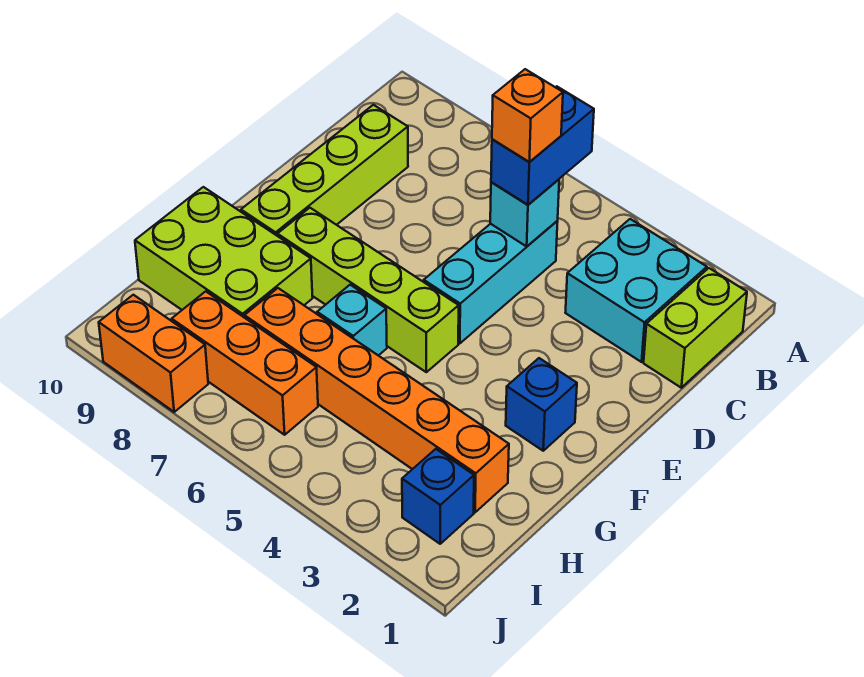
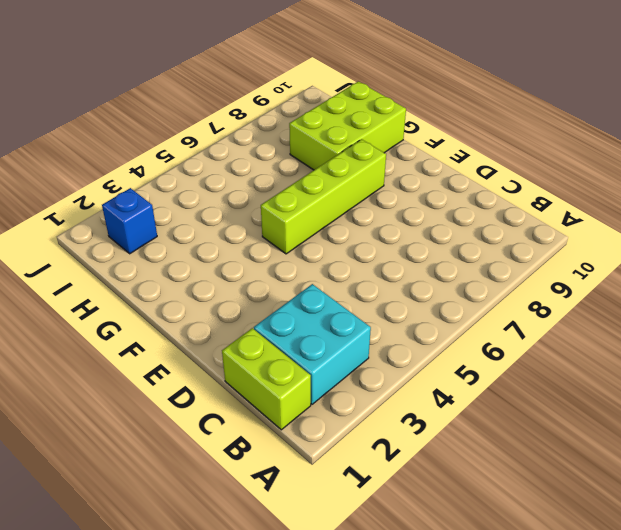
none -> cyan brick C5:E5 level 1
none -> lime brick C9:F9 level 1
none -> blue brick F2 level 1

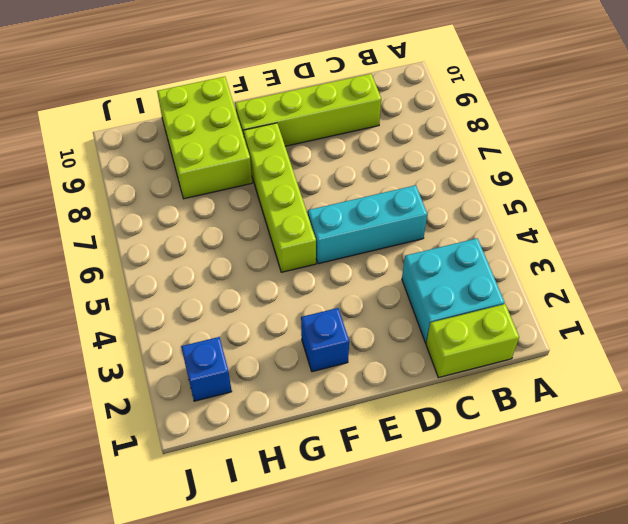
none -> cyan brick G6 level 1
none -> orange brick H2:H7 level 1
none -> orange brick I6:I8 level 1

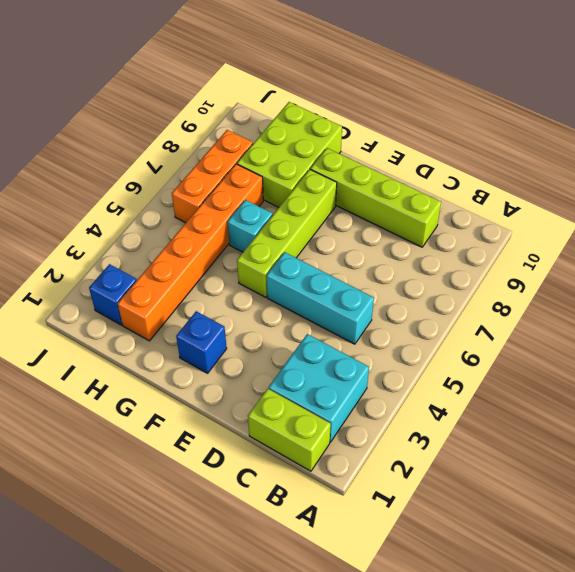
none -> orange brick J8:J9 level 1
none -> cyan brick C5 level 2
none -> blue brick B5:C5 level 3

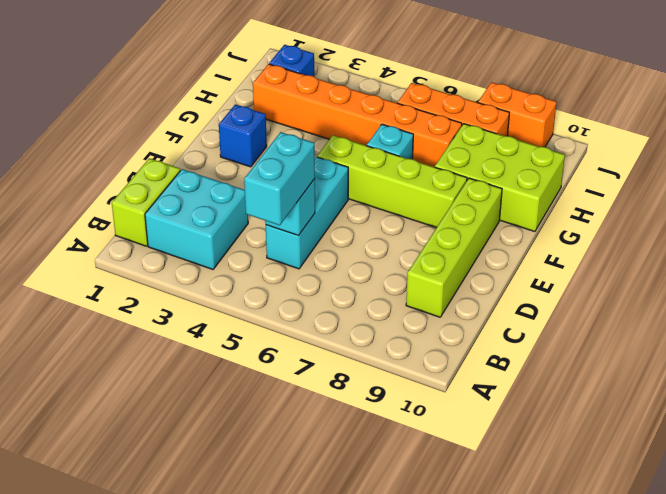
cyan brick B5:C5 level 3 -> blue brick B5:C5 level 3
none -> orange brick C5 level 4

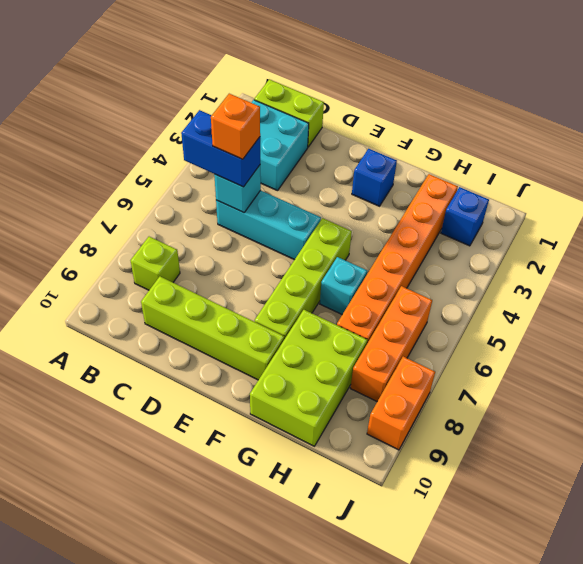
lime brick B8 level 1 -> none

